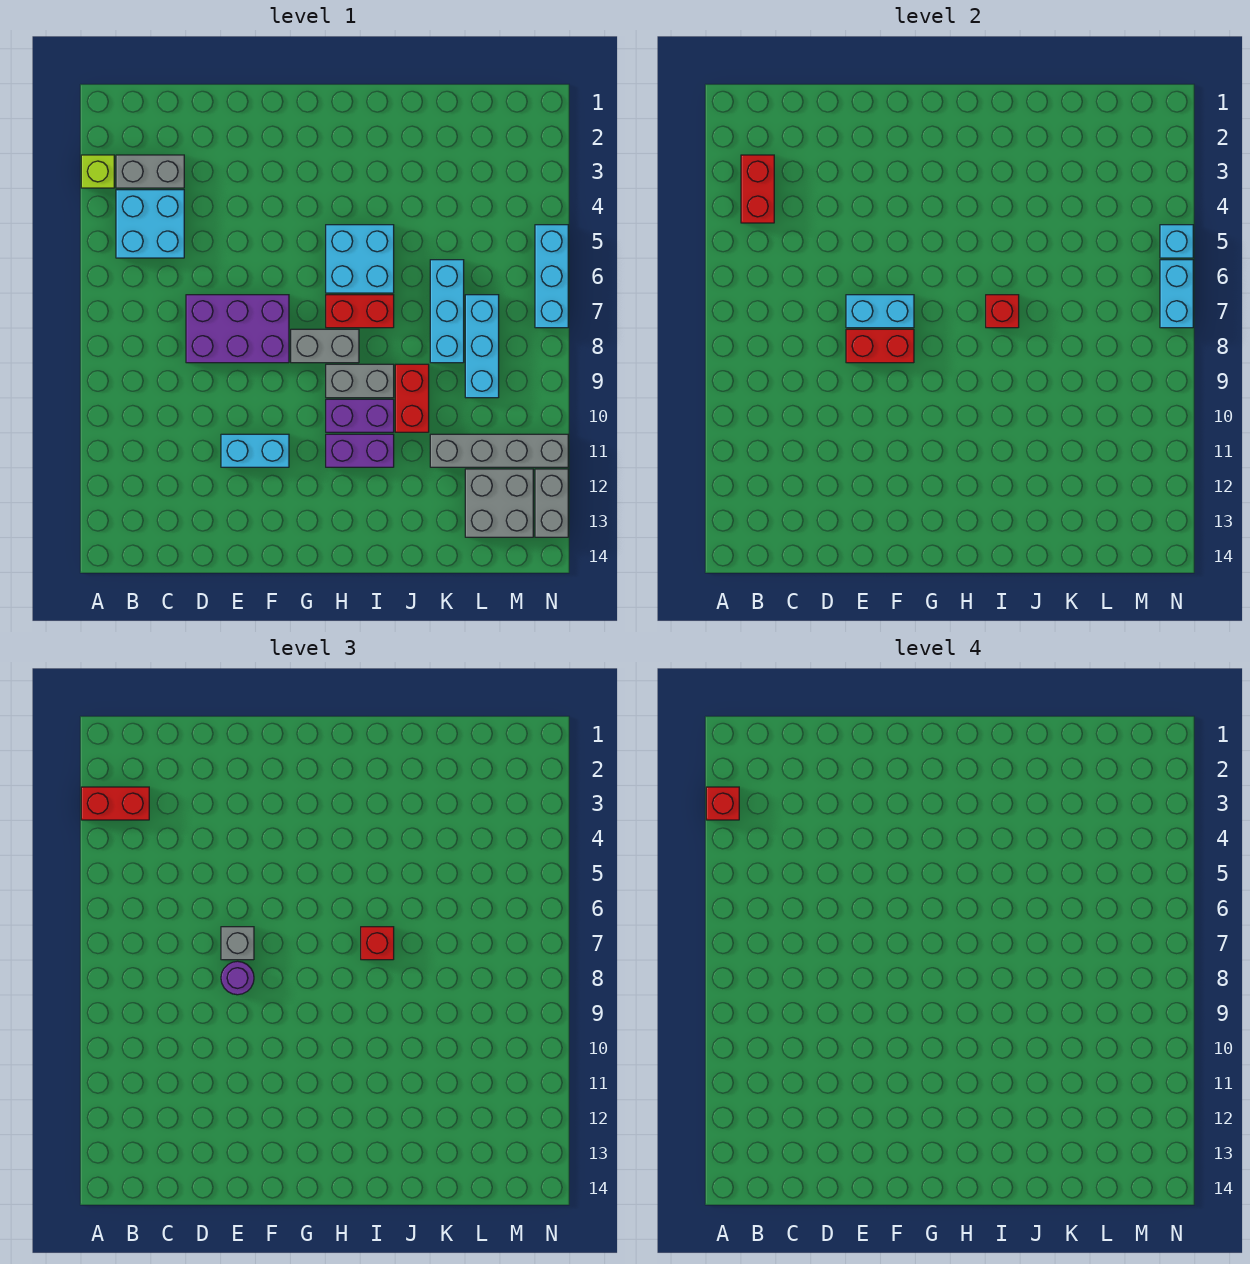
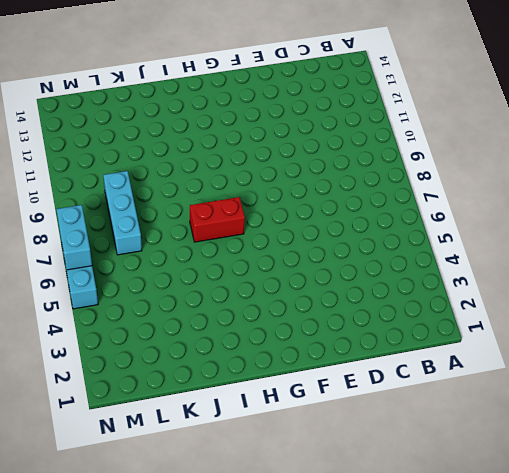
none -> lime brick A3 level 1
none -> grey brick B3:C3 level 1
none -> cyan brick B4:C5 level 1

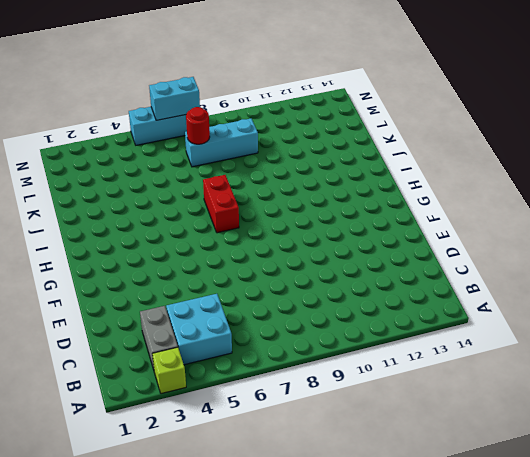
red round brick L7 level 2 -> none
none -> purple brick D7:F8 level 1
none -> cyan brick E11:F11 level 1
none -> grey brick G8:H8 level 1

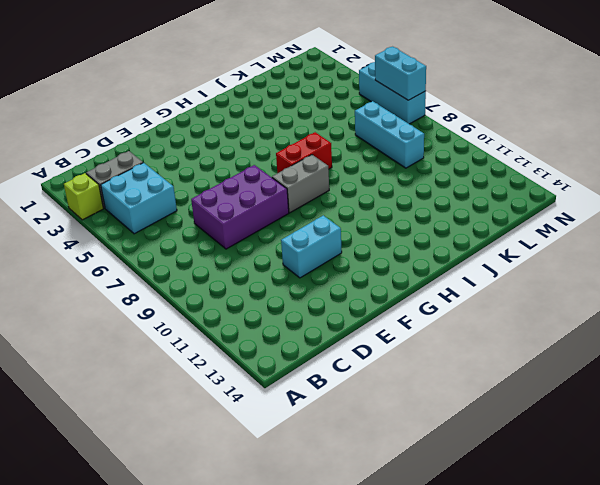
none -> cyan brick H5:I6 level 1
none -> grey brick H9:I9 level 1
none -> purple brick H10:I10 level 1

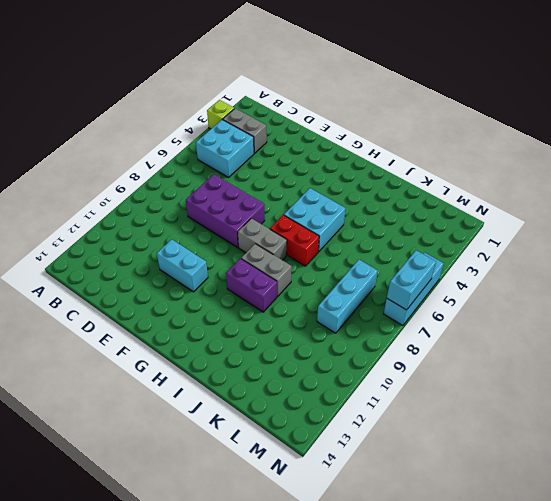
none -> purple brick H11:I11 level 1
none -> red brick J9:J10 level 1
none -> cyan brick K6:K8 level 1

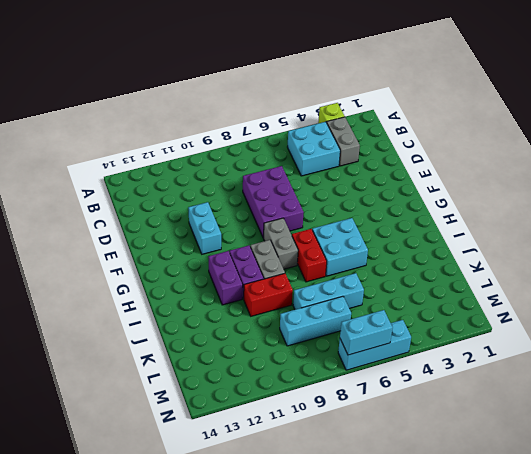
none -> grey brick K11:N11 level 1
none -> grey brick L12:M13 level 1
none -> grey brick N12:N13 level 1

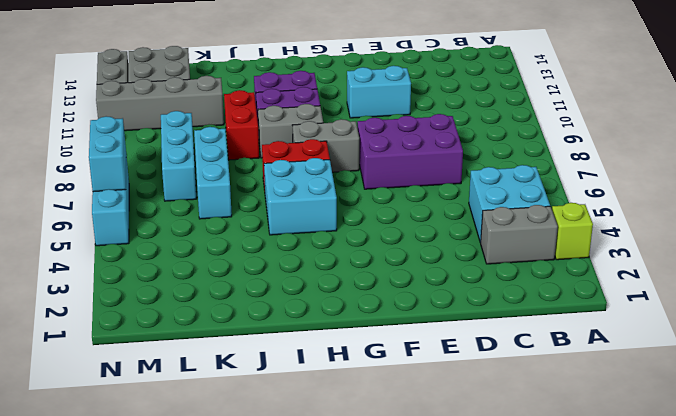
none -> red brick B3:B4 level 2
none -> cyan brick E7:F7 level 2
none -> red brick E8:F8 level 2

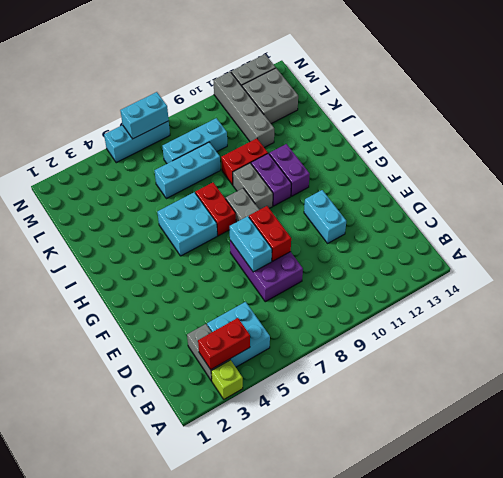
none -> red brick I7 level 2
none -> cyan brick N5 level 2
none -> red brick A3:B3 level 3

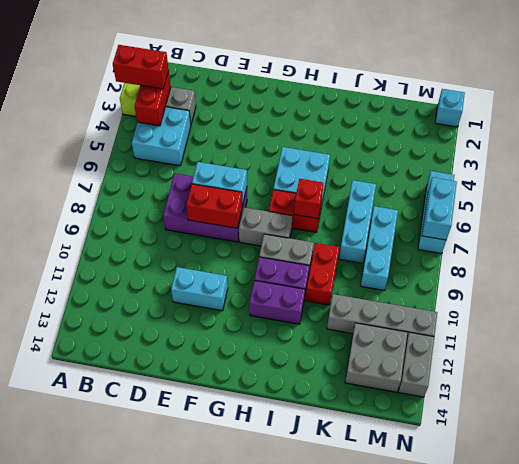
cyan brick N1 level 1 -> cyan brick N5 level 2
none -> grey brick E7 level 3
none -> purple round brick E8 level 3
none -> red brick I7 level 3

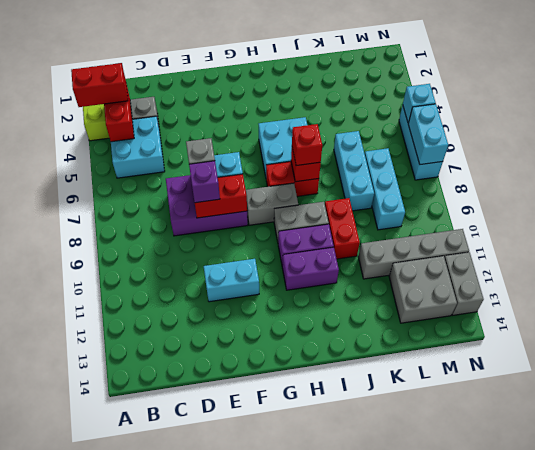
purple brick E8 level 3 -> purple round brick E8 level 3
none -> red brick A3 level 4

